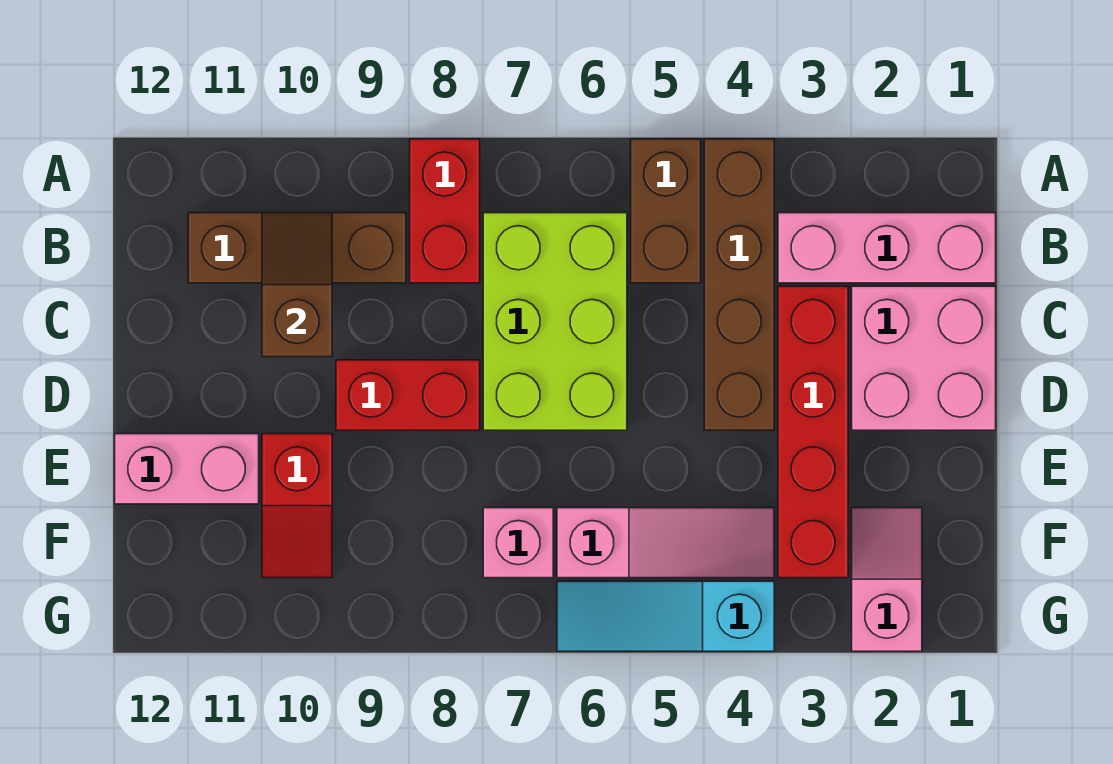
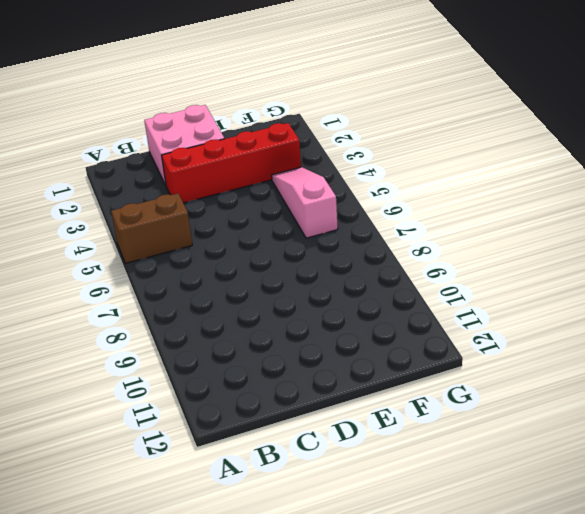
none -> brown brick A4:D4 level 1
none -> red brick A8:B8 level 1
none -> pink brick B1:B3 level 1

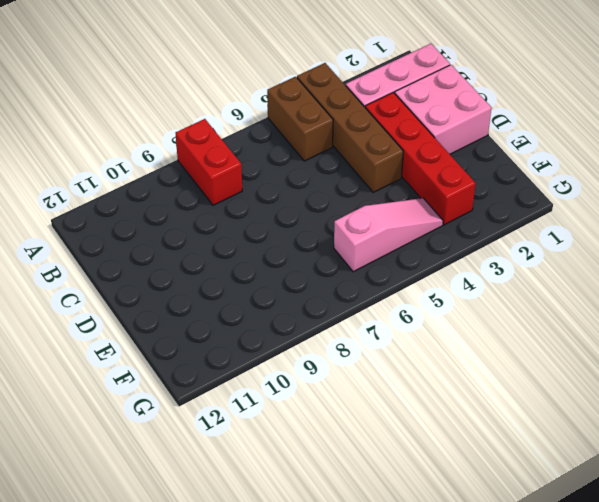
none -> lime brick B6:D7 level 1
none -> brown brick B9:B11 level 1
none -> red brick D8:D9 level 1

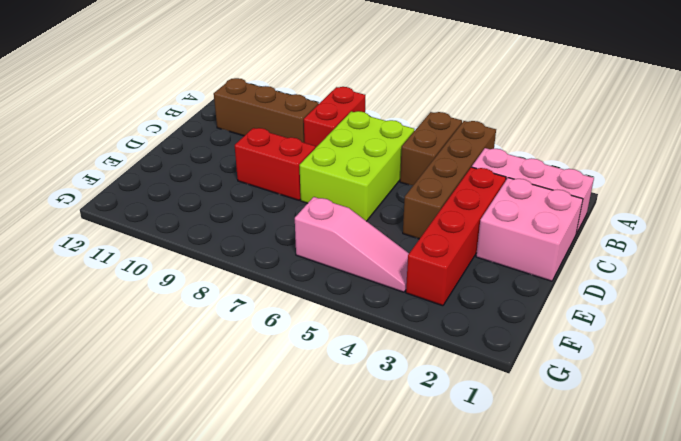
none -> red slope E10:F10 level 1 top E
none -> pink brick E11:E12 level 1
none -> pink slope F2:G2 level 1 top G

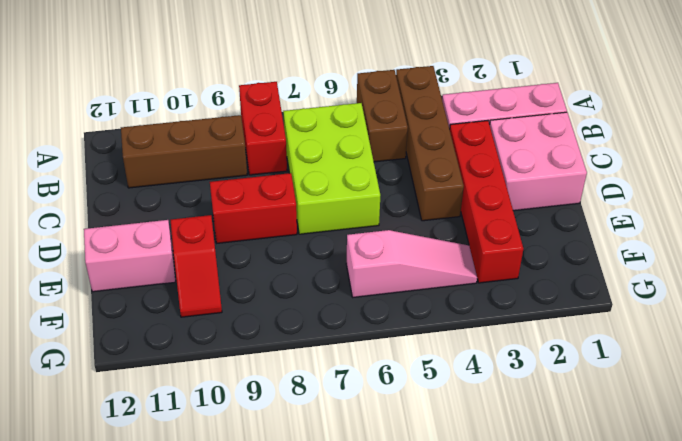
none -> pink slope F2:G2 level 1 top G
none -> pink brick F7 level 1
none -> cyan slope G4:G6 level 1 top 4

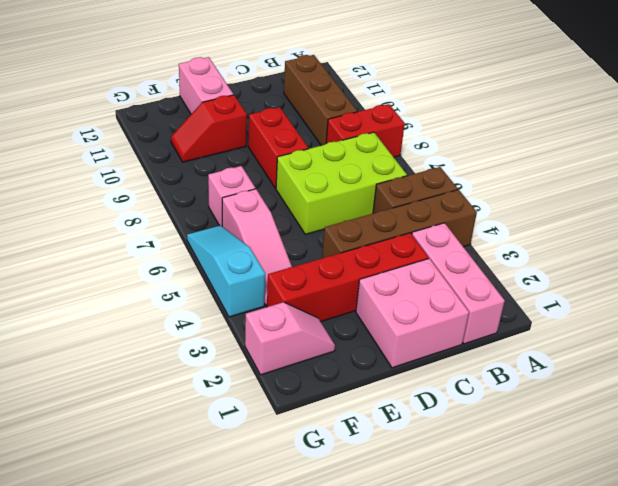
none -> brown slope B10:C10 level 2 top C

